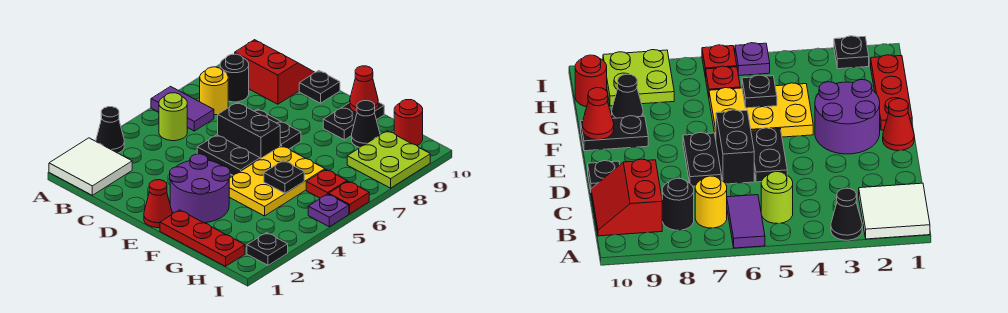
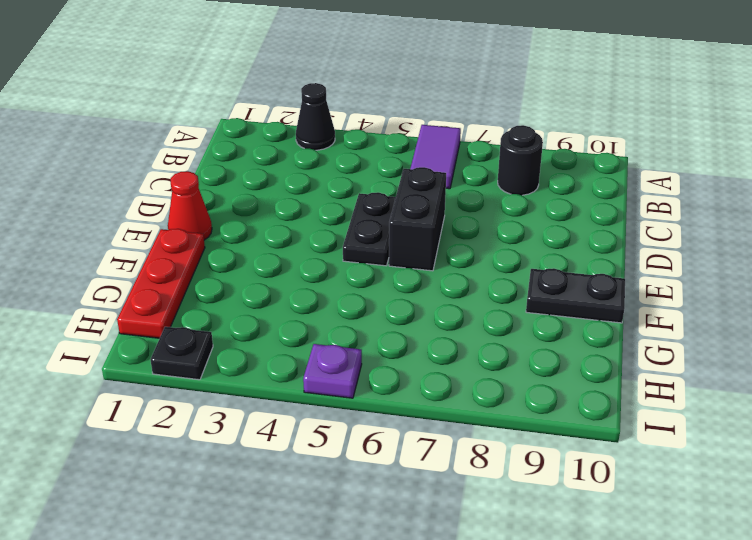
none -> white tile A1:B2 level 1
none -> lime round brick B5 level 1
none -> yellow round brick B7 level 1

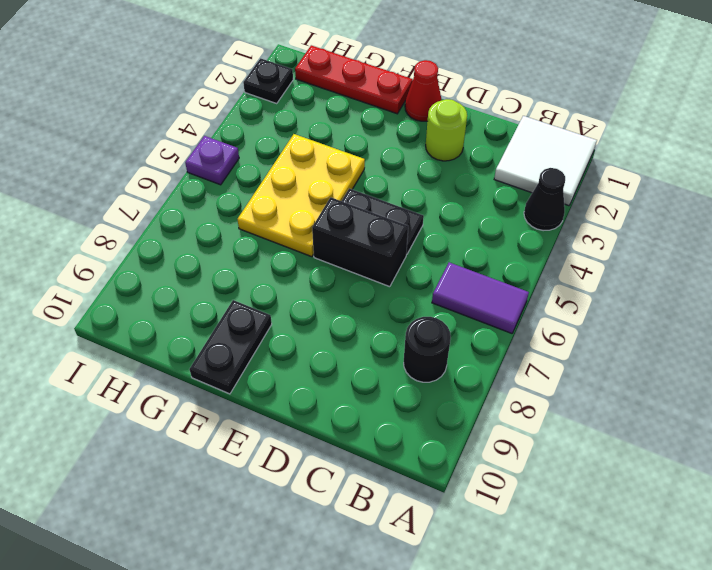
lime round brick D2 level 1 -> lime round brick B5 level 1
none -> yellow round brick B7 level 1
none -> red slope B9:C10 level 1 top 9
none -> black plate D7:E7 level 1

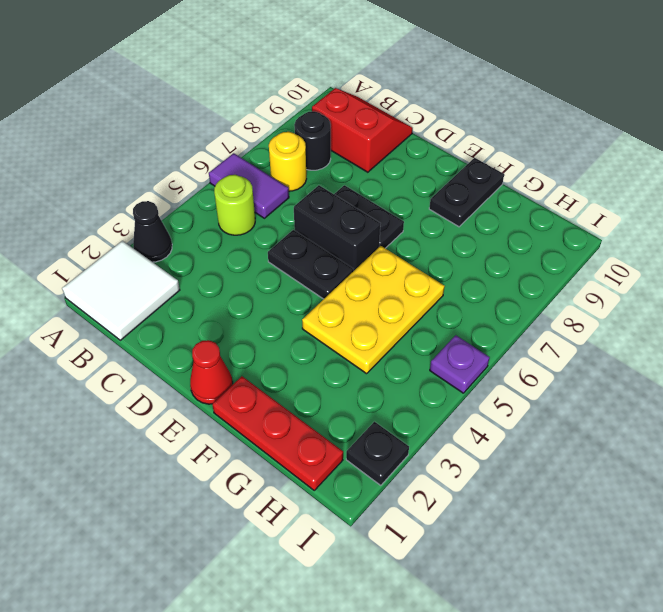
none -> black plate D10 level 1
none -> purple round brick E2:F3 level 1
none -> black cone G9 level 1

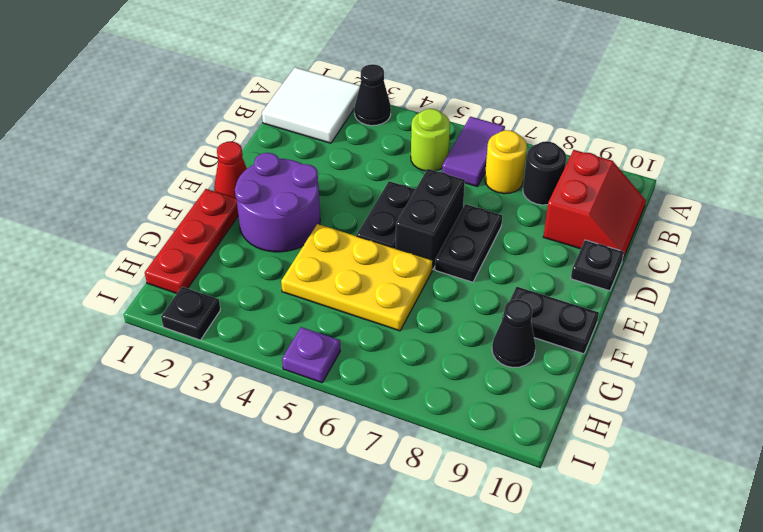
none -> red plate H6 level 1
none -> lime plate H8:I9 level 1
none -> red round brick H10 level 1

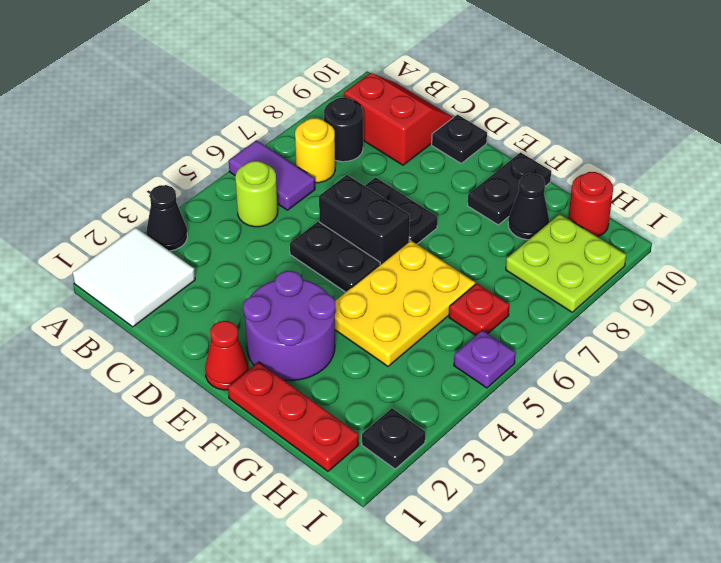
none -> red plate I6 level 1
none -> red cone F10 level 2
none -> black plate G5 level 2

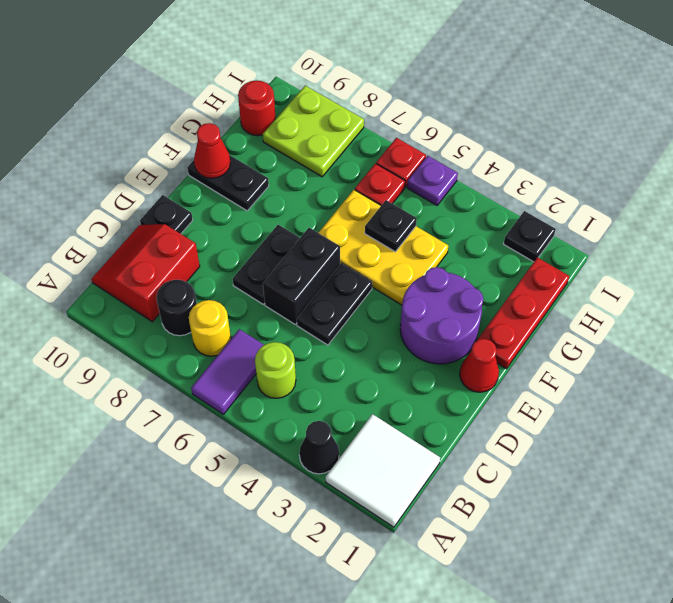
none -> black cone G9 level 1

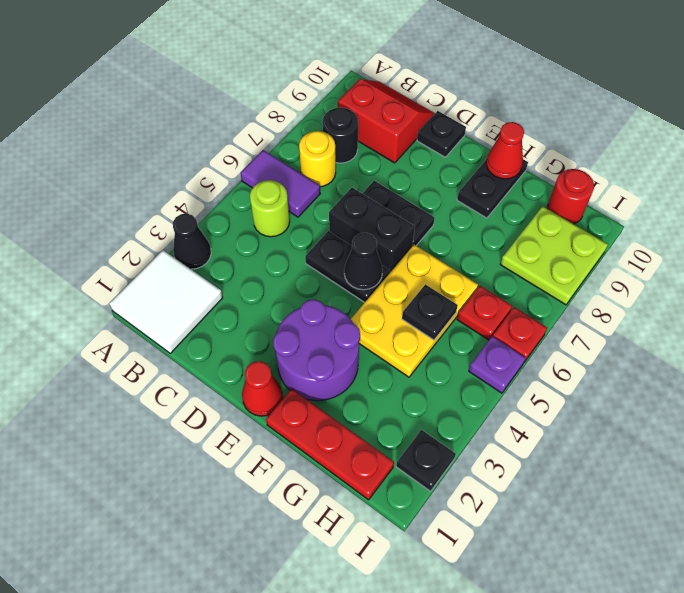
black cone E5 level 2 -> black cone G9 level 1

